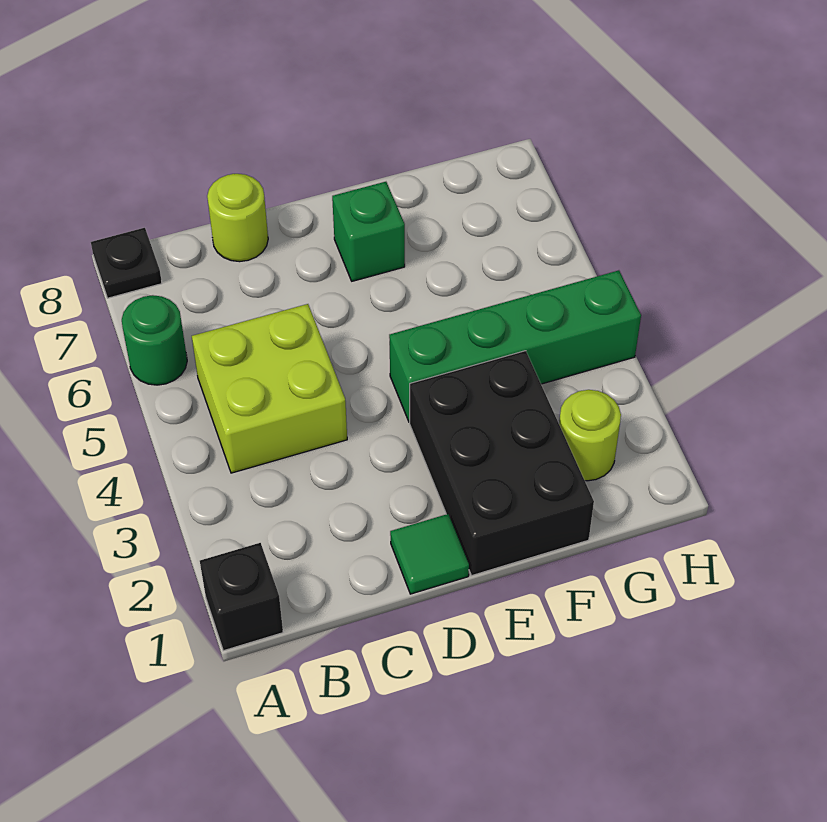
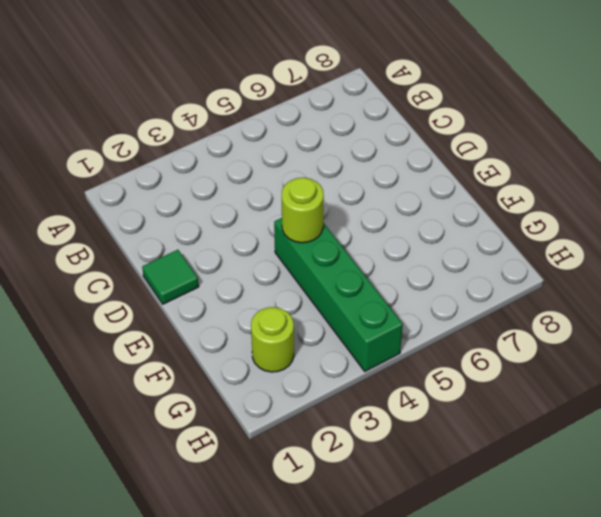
lime round brick E4 level 2 -> lime round brick C8 level 1
none -> black brick A1 level 1
none -> green round brick A6 level 1

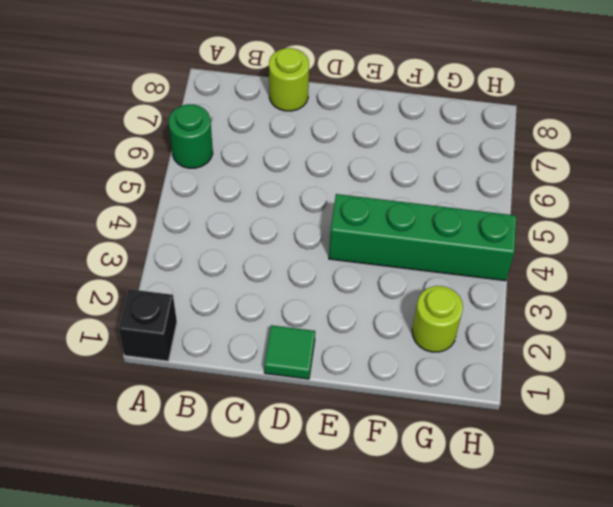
none -> black plate A8 level 1
none -> lime brick B4:C5 level 1

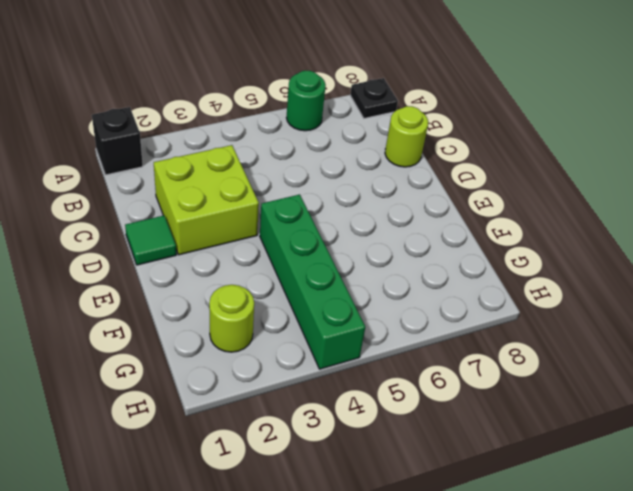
lime brick C2:D3 level 1 -> lime brick B4:C5 level 1
none -> black brick E1:F3 level 1
none -> green brick E7 level 1

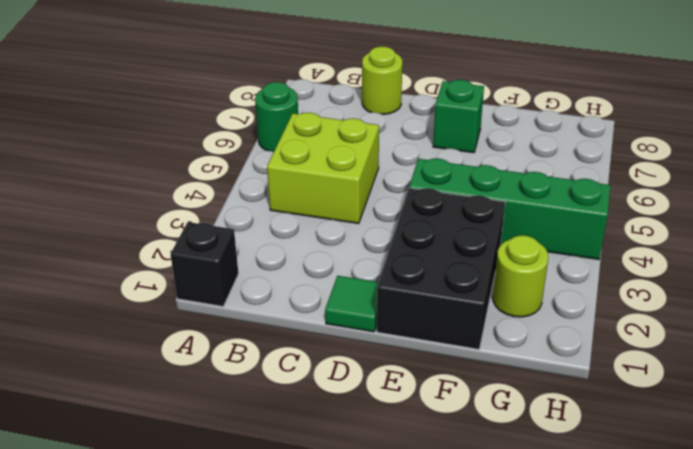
none -> black plate A8 level 1

